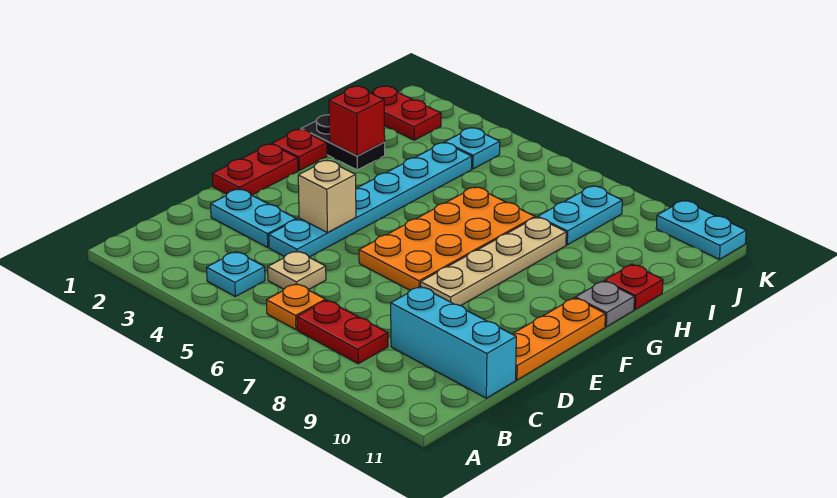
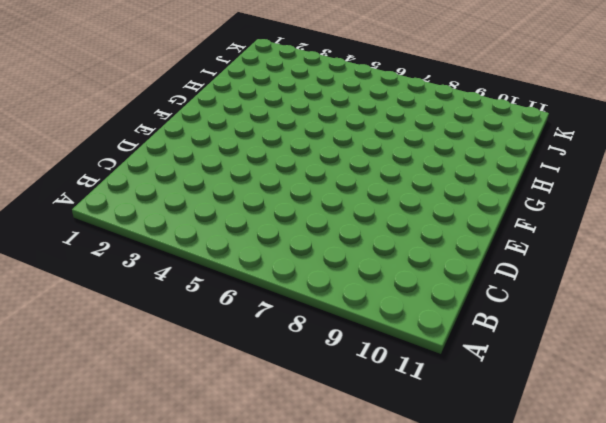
none -> cyan plate B4 level 1
none -> orange plate B6 level 1
none -> red plate B7:B8 level 1

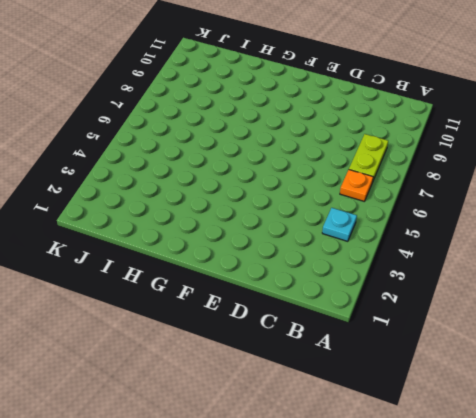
lime plate B7:B8 level 1 -> red plate B7:B8 level 1
none -> tan plate C5 level 1
none -> cyan brick C9:C11 level 1
none -> cyan plate D2:D3 level 1

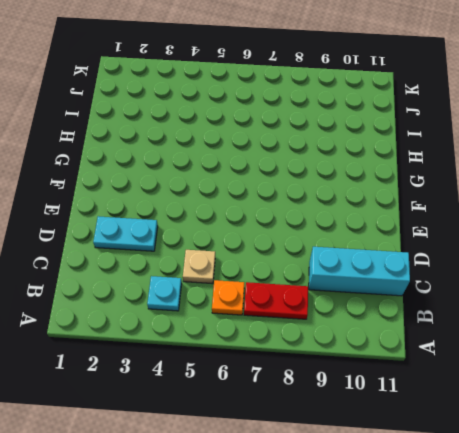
none -> cyan plate D4:I4 level 1
none -> orange plate D11:F11 level 1
none -> red plate E1:F1 level 1

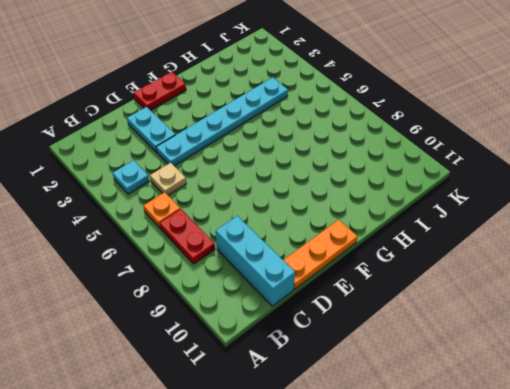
none -> orange plate E6:H7 level 1
none -> tan plate E8:H8 level 1
none -> red plate G1 level 1

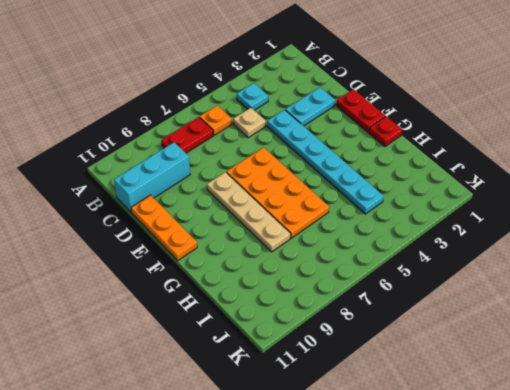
none -> grey plate G11 level 1
none -> black plate H1:H2 level 1
none -> red plate H11 level 1

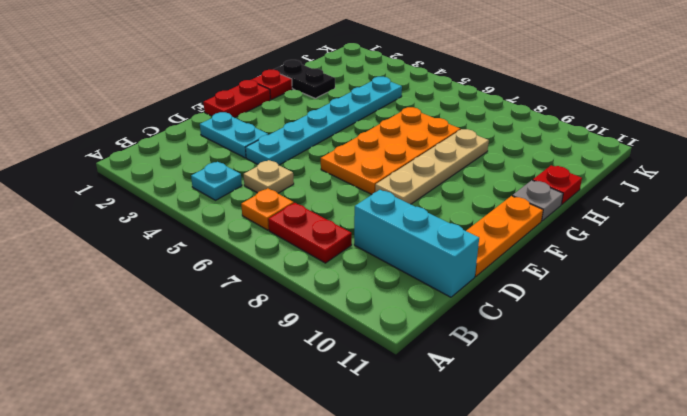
none -> cyan plate I8:J8 level 1
none -> red plate J1:J2 level 1
none -> cyan plate J4 level 1

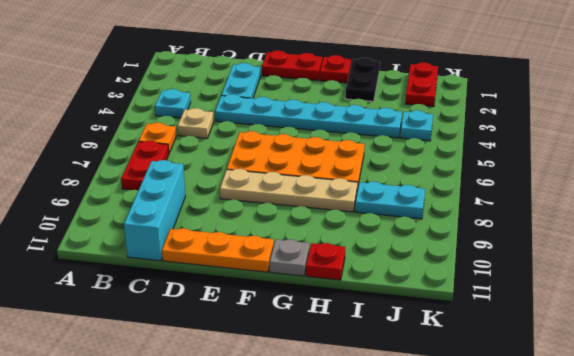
none -> cyan plate K10:K11 level 1
none -> tan brick E4 level 2
none -> red brick H2 level 2

